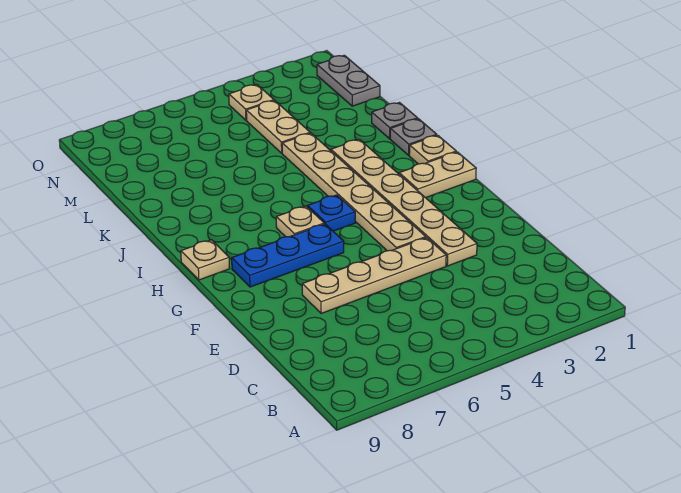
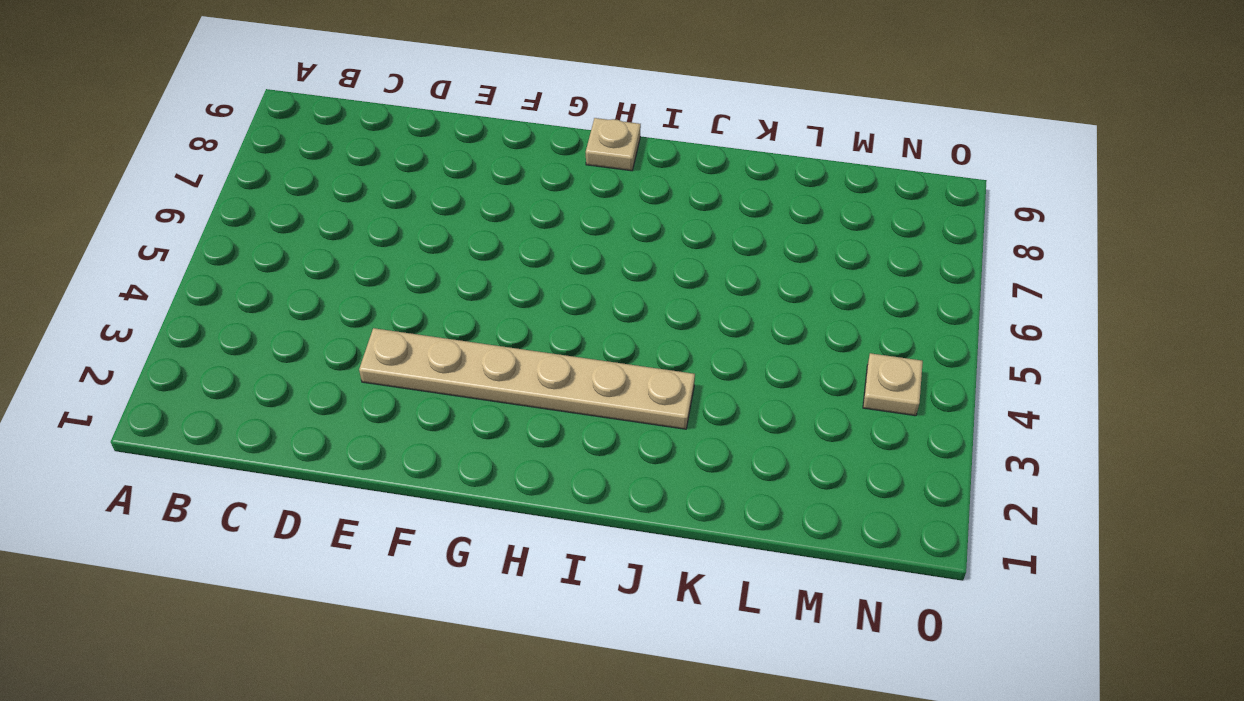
none -> tan plate E4:E7 level 1
none -> tan plate F4:K4 level 1
none -> blue plate G6:G8 level 1

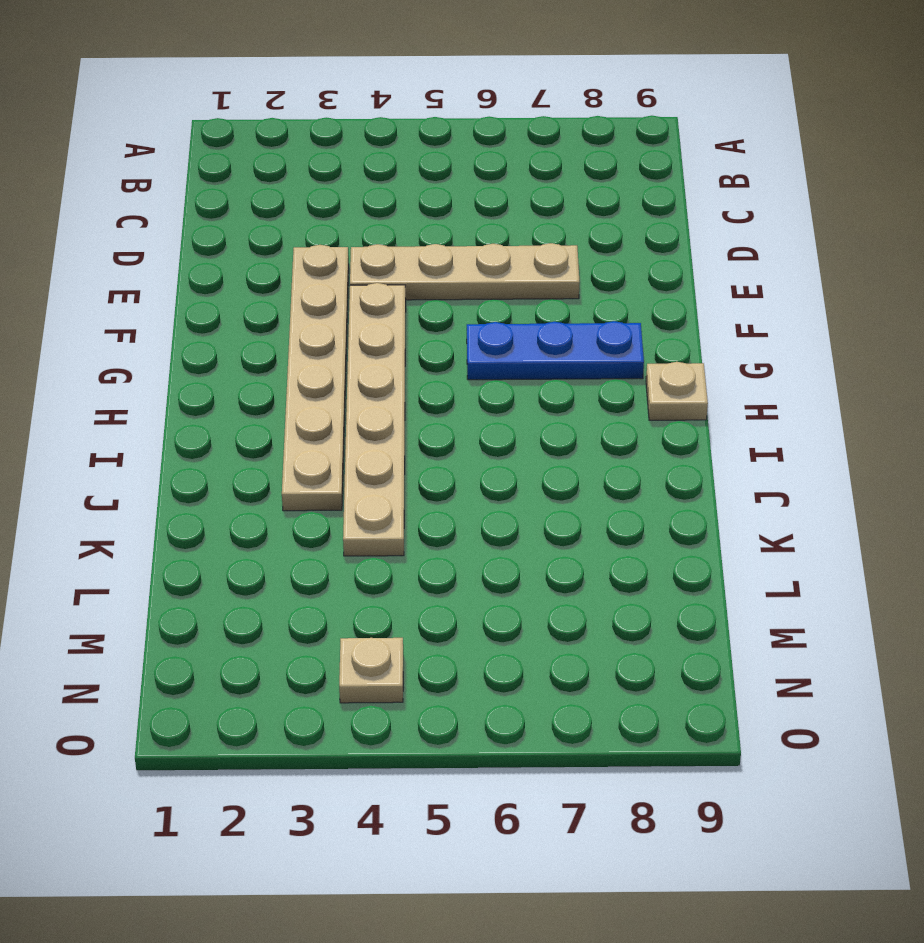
none -> tan plate H1:H2 level 1
none -> blue plate H5 level 1
none -> tan plate H6 level 1

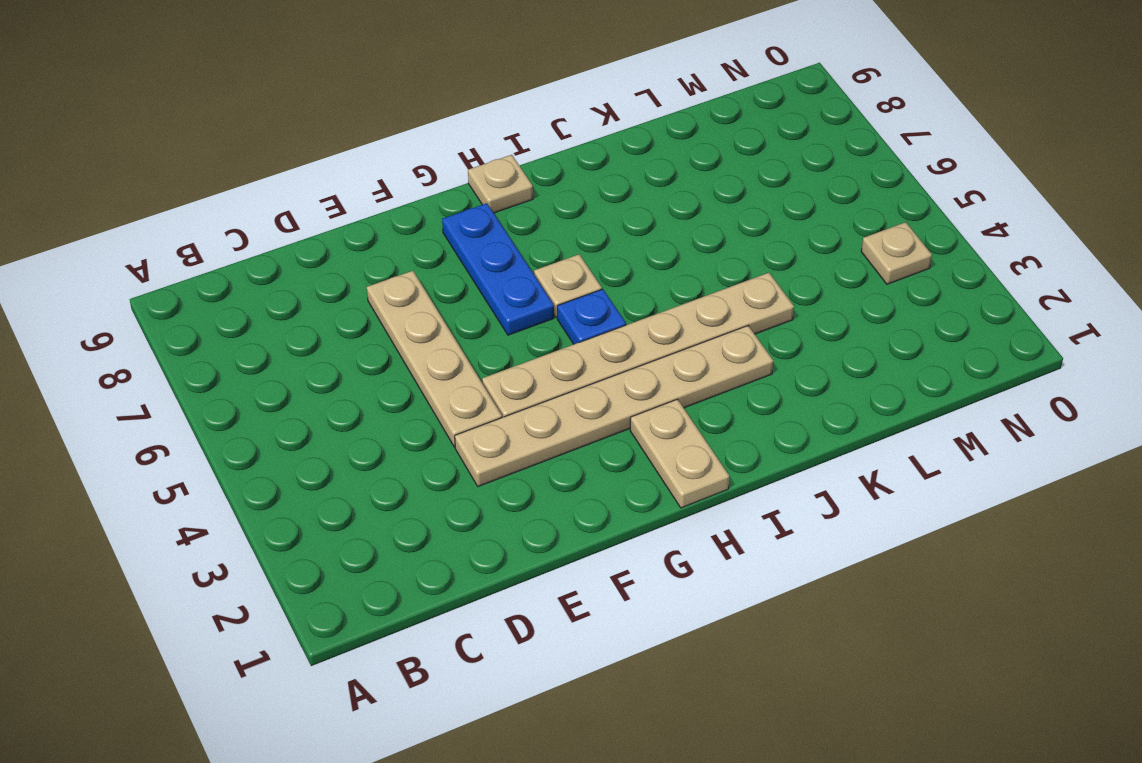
none -> tan plate I1 level 1
none -> grey plate J1 level 1
none -> grey plate K1 level 1

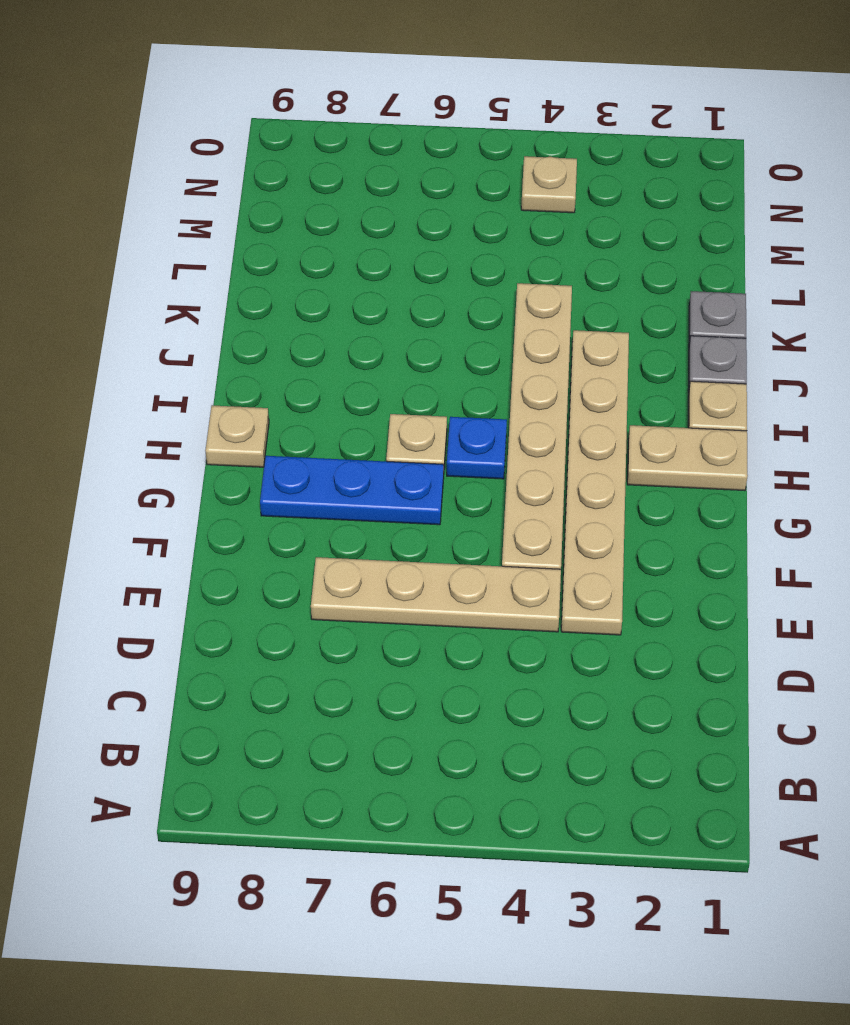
none -> tan plate L4:M4 level 1
none -> grey plate M1:N1 level 1

